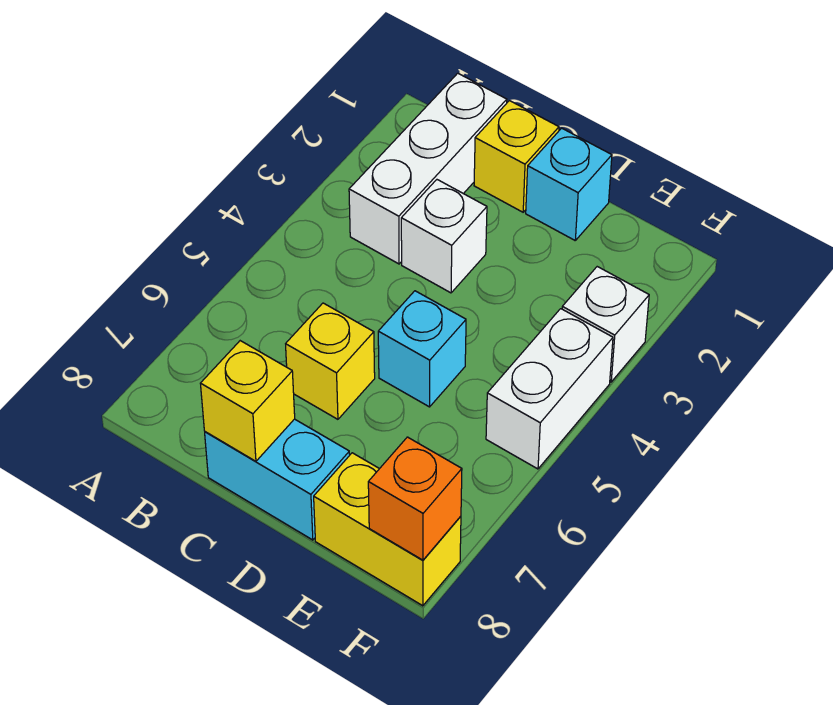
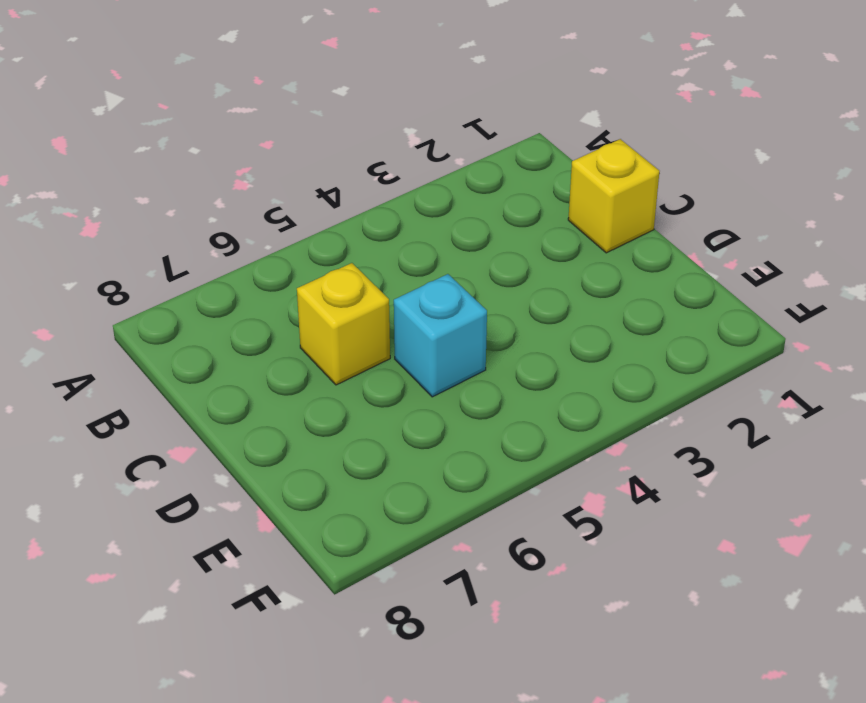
none -> white brick B1:B3 level 1
none -> white brick C3 level 1
none -> cyan brick C8:D8 level 1

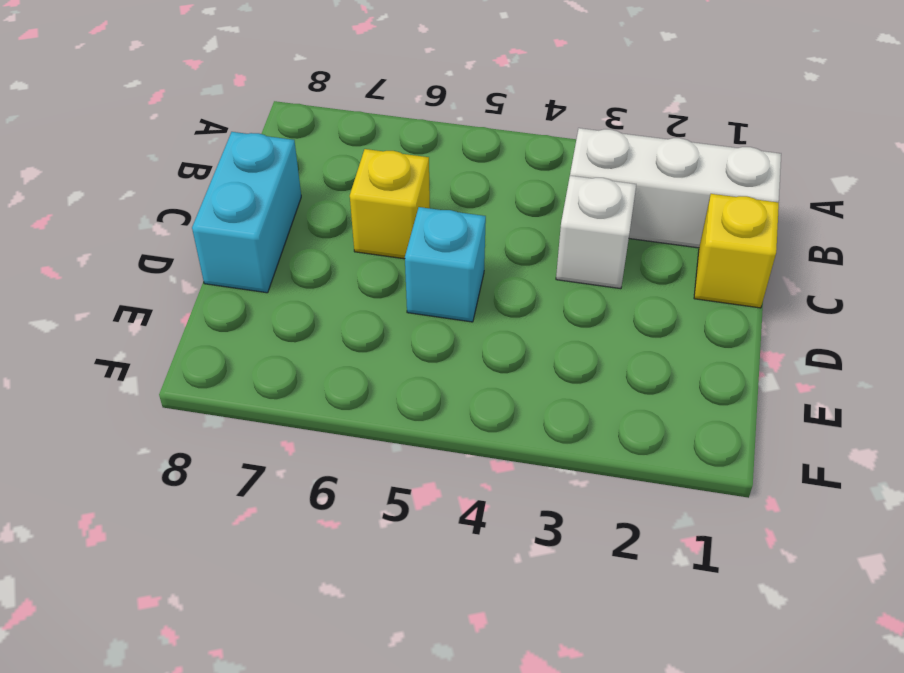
none -> cyan brick D1 level 1
none -> yellow brick E8:F8 level 1
none -> white brick F3 level 1

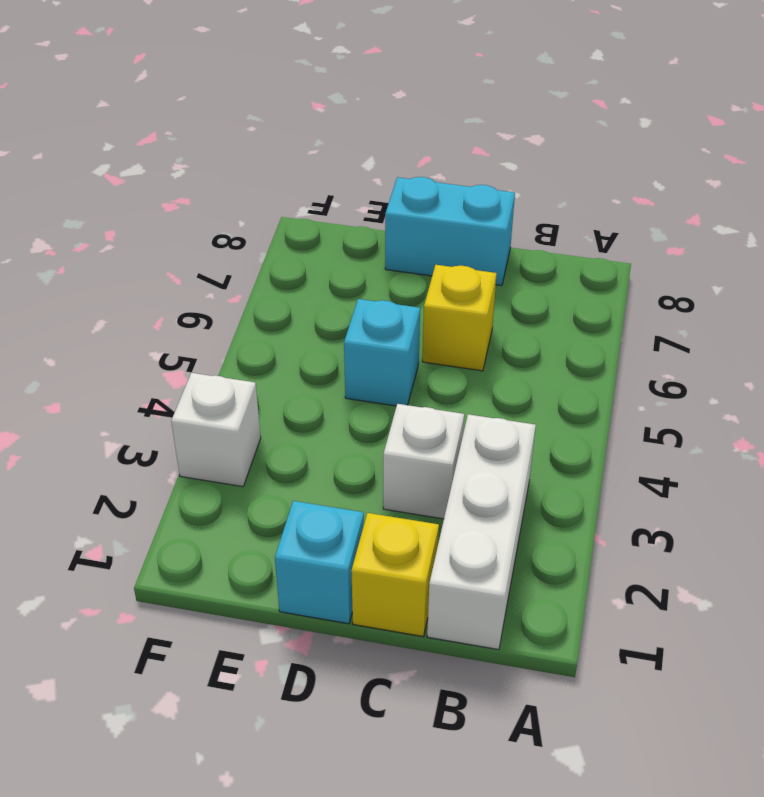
none -> yellow brick E8:F8 level 1
none -> white brick F4:F5 level 1
none -> yellow brick C8 level 2

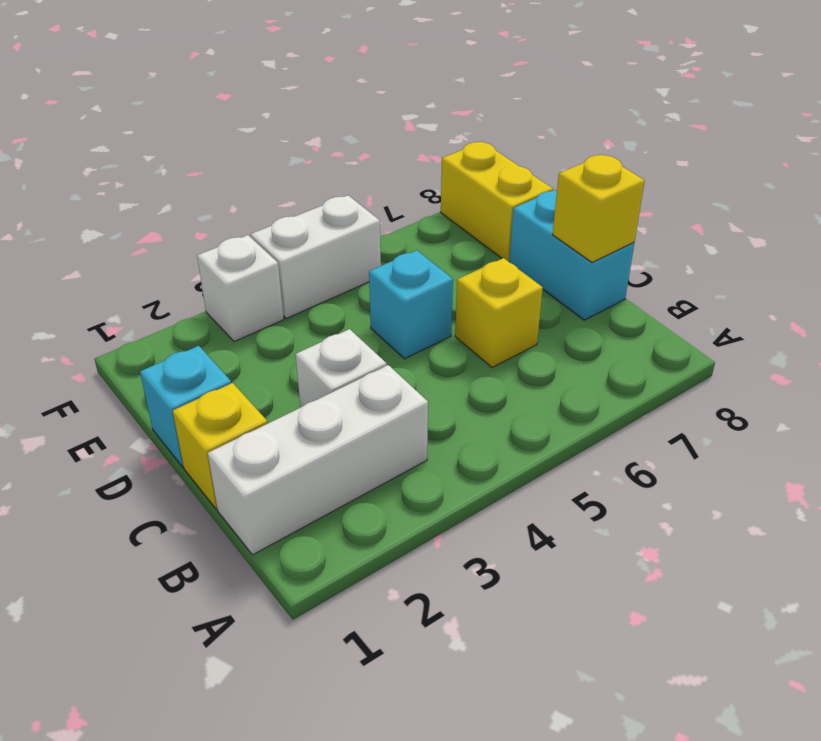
none -> orange brick F8 level 2

